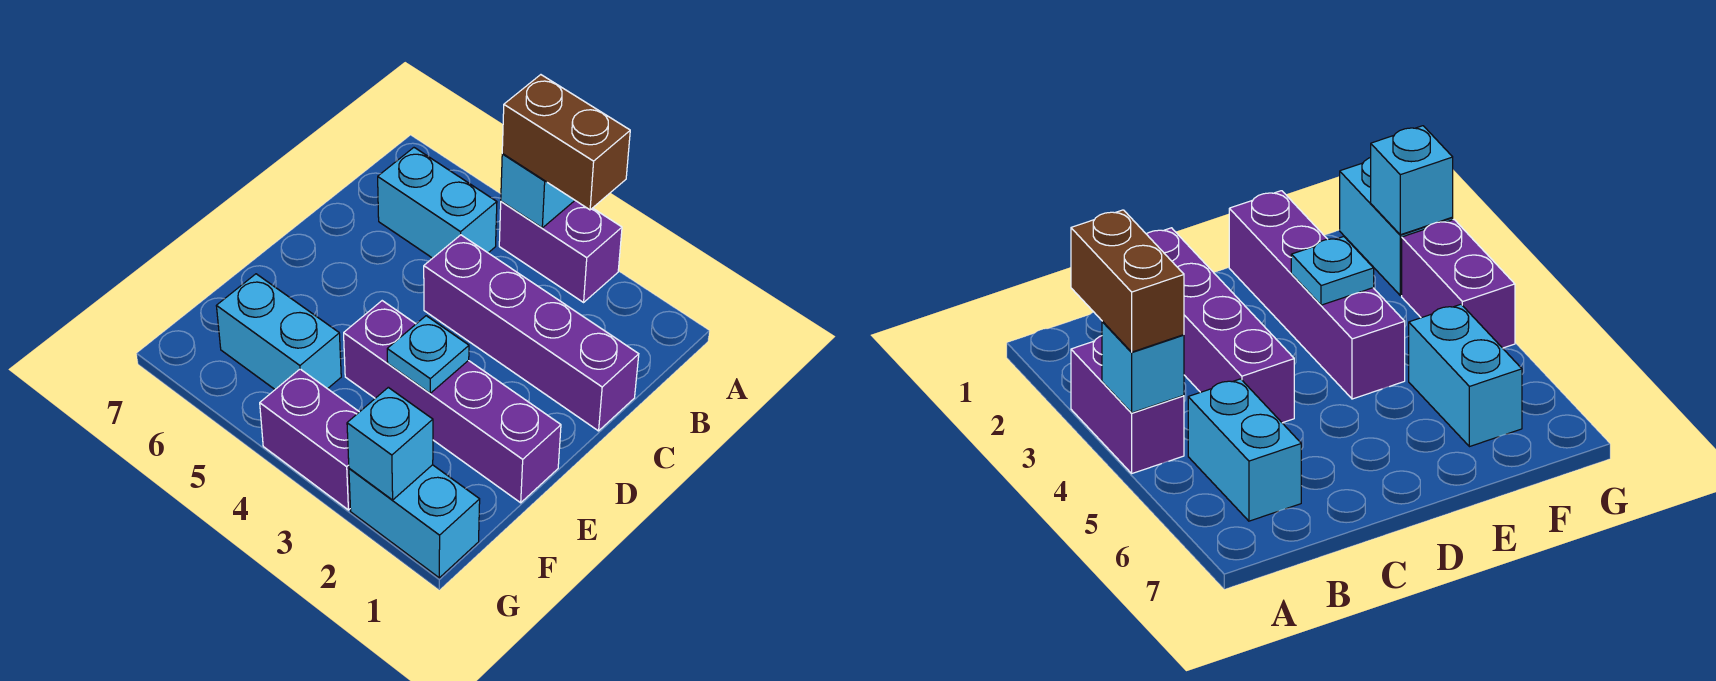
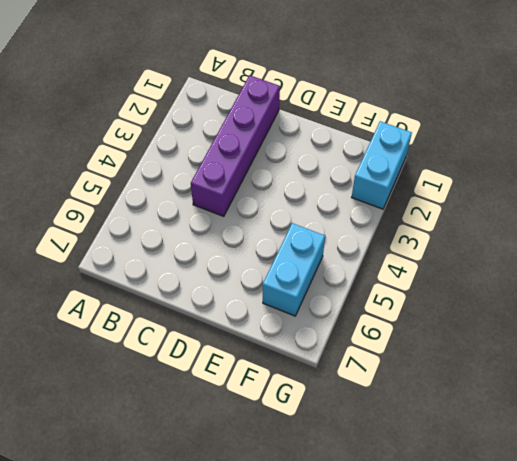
none -> purple brick A3:A4 level 1
none -> cyan brick B5:B6 level 1

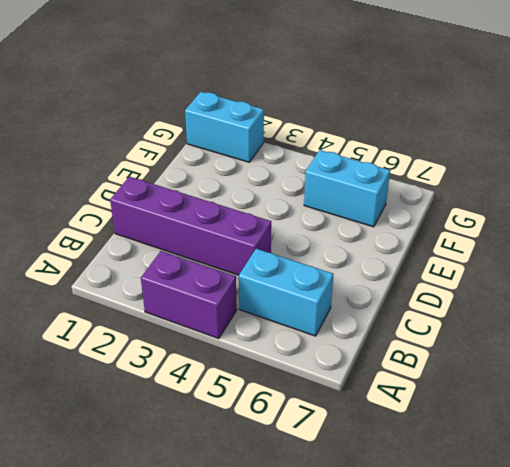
none -> purple brick E1:E4 level 1
none -> purple brick G3:G4 level 1

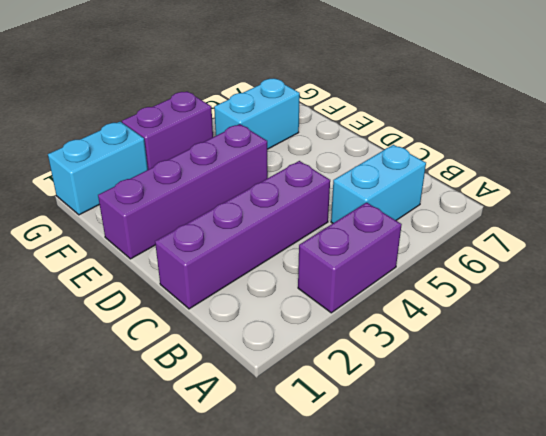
none -> cyan brick A4 level 2
none -> cyan plate E3 level 2

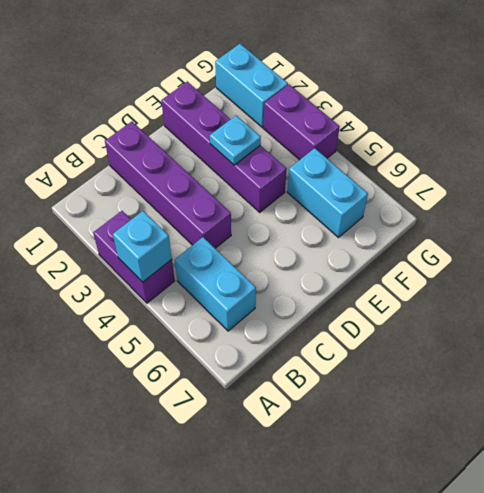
none -> cyan brick G2 level 2
none -> brown brick A3:A4 level 3

